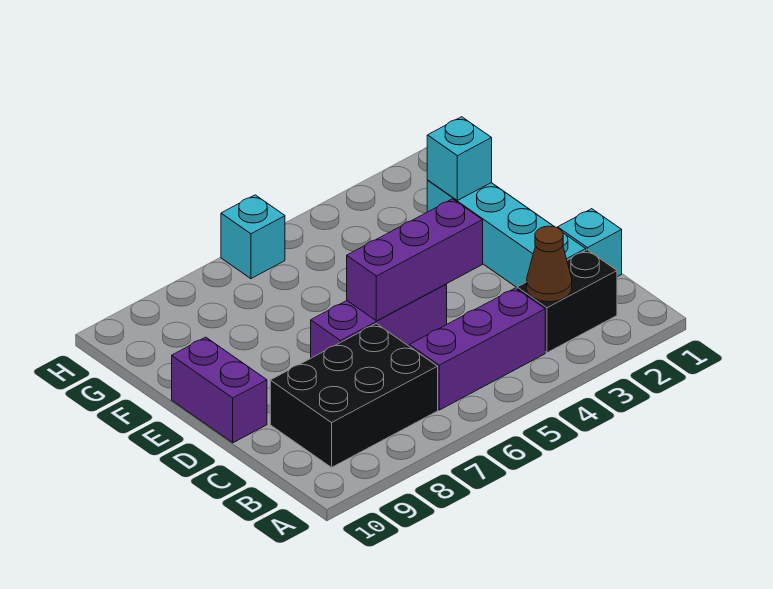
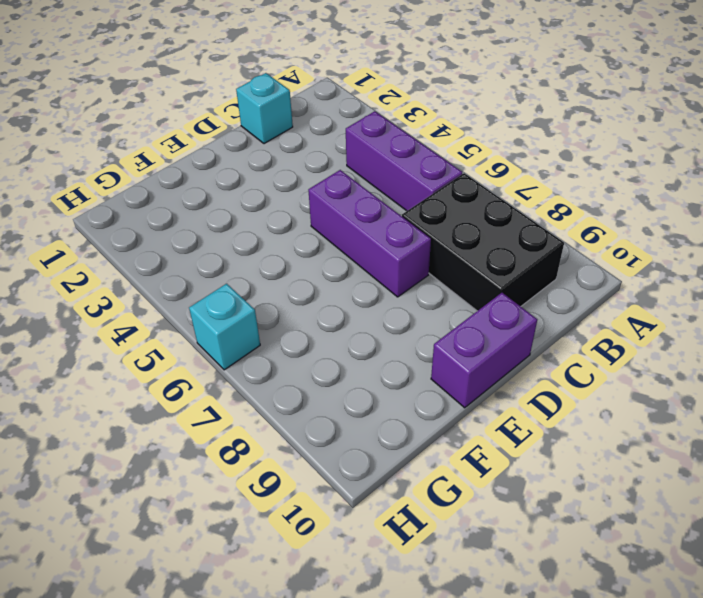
none -> black brick B2:B3 level 1
none -> cyan brick C2:F2 level 1

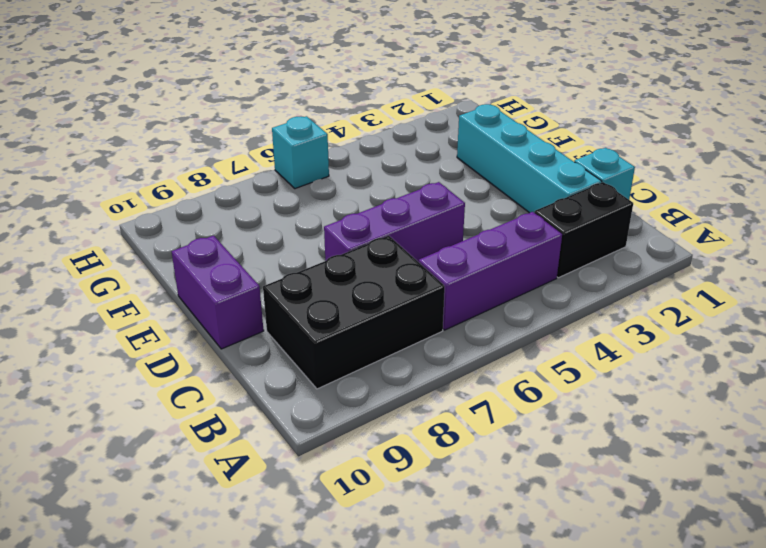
none -> brown cone B3 level 2
none -> purple brick D4:D6 level 2

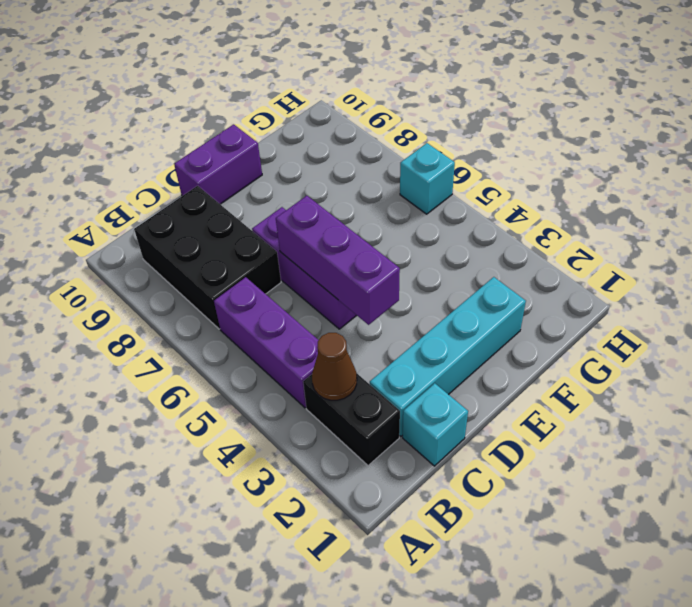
none -> cyan brick F2 level 2

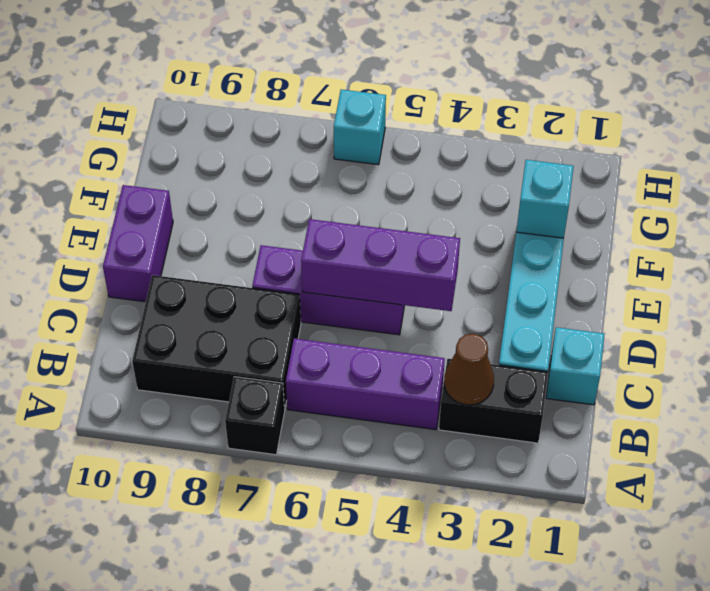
black brick A7 level 1 -> none

